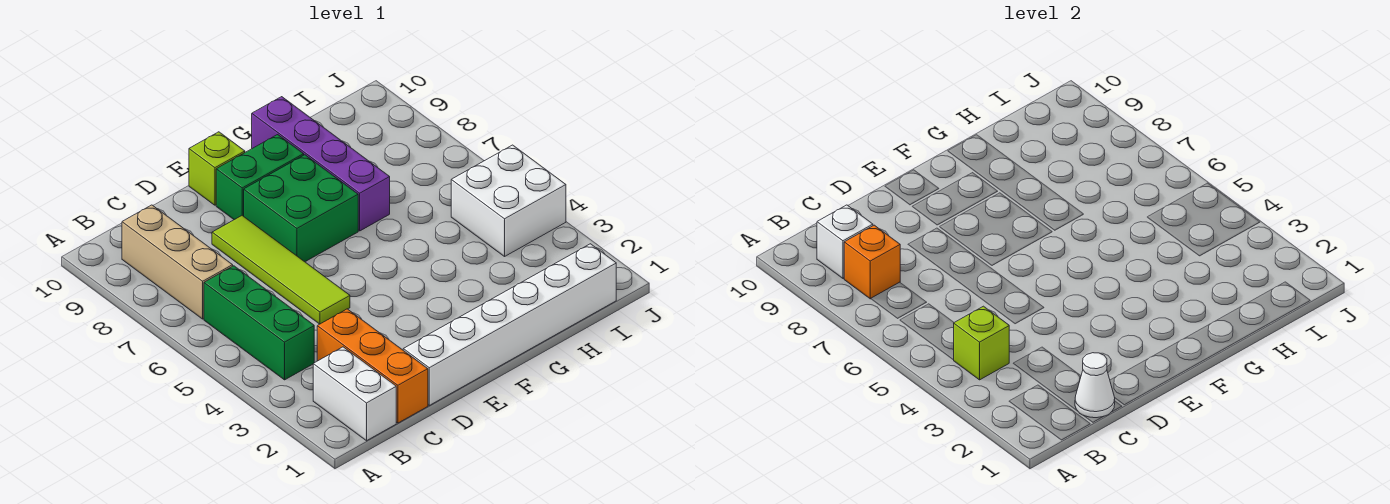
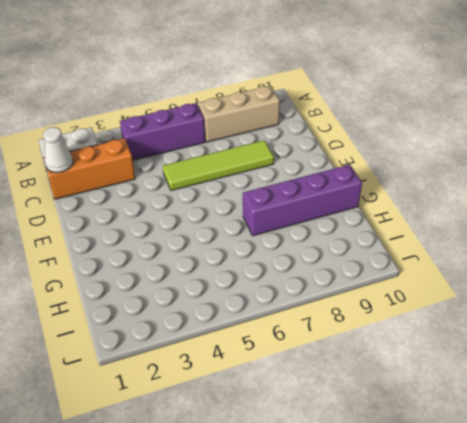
purple brick B4:B6 level 1 -> green brick B4:B6 level 1
none -> white brick D1:I1 level 1
none -> green brick E7:F8 level 1
none -> green brick E9:F9 level 1

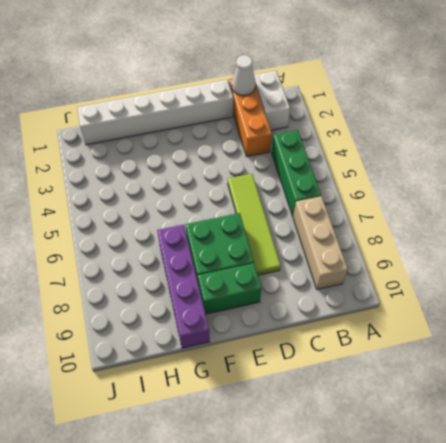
none -> lime brick E10 level 1
none -> white brick I4:J5 level 1
none -> lime brick B4 level 2

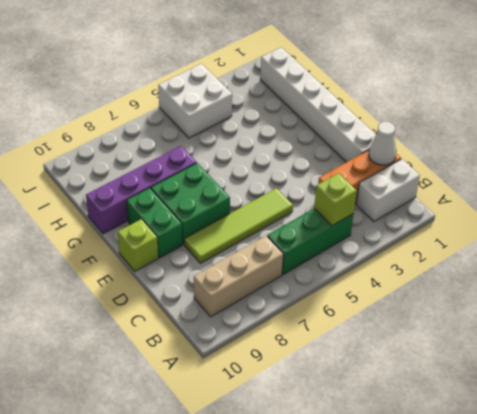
none -> orange brick B8 level 2
none -> white brick B9 level 2

